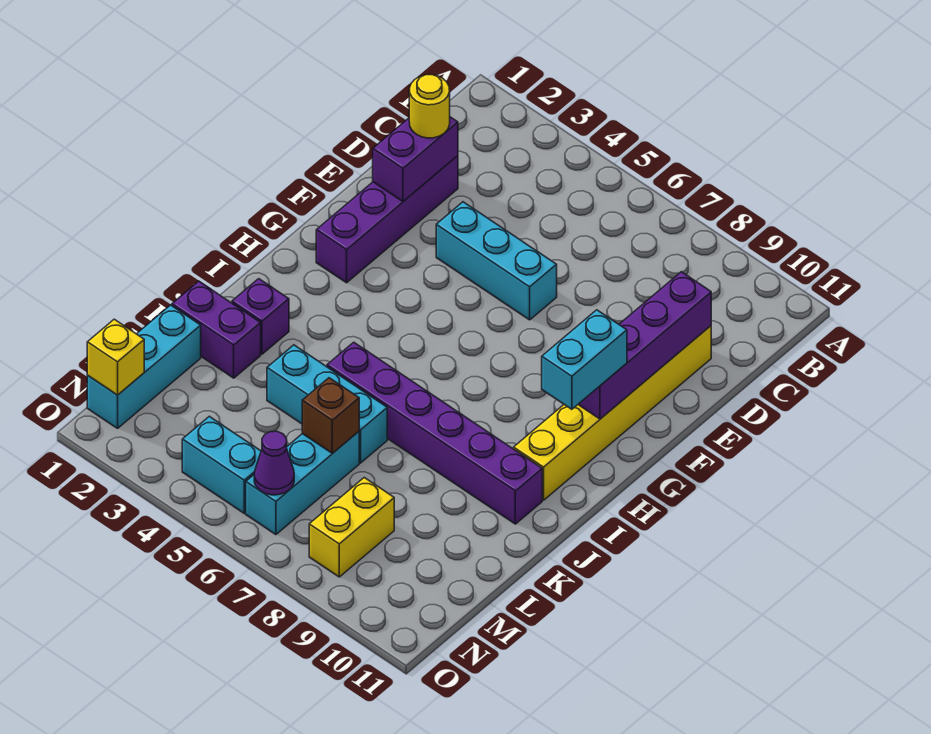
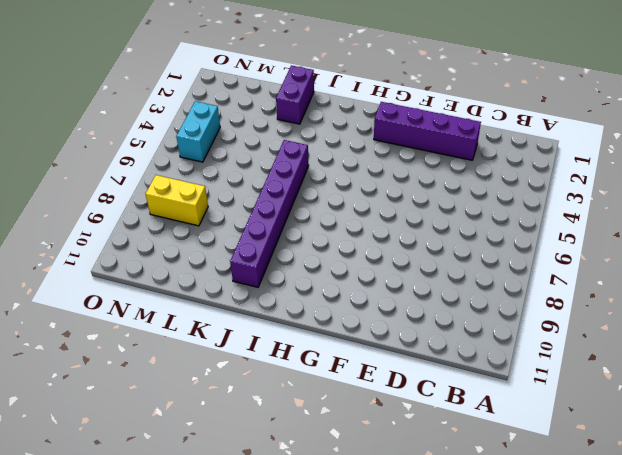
none -> yellow brick D10:I10 level 1
none -> cyan brick E4:E6 level 1
none -> purple brick J2 level 1

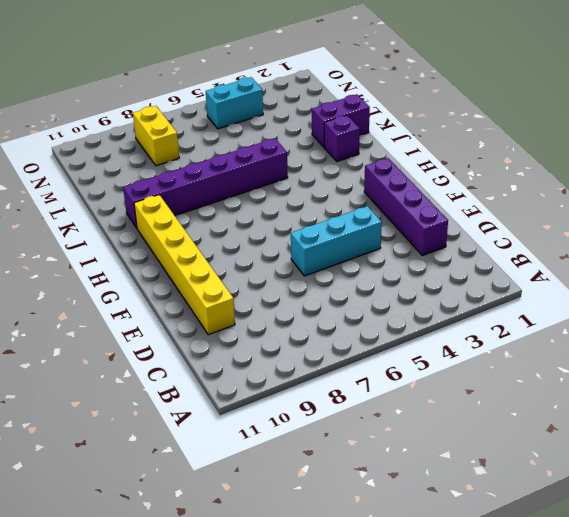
none -> cyan brick K4:K6 level 1
none -> cyan brick L1:N1 level 1
none -> cyan brick L6:N6 level 1

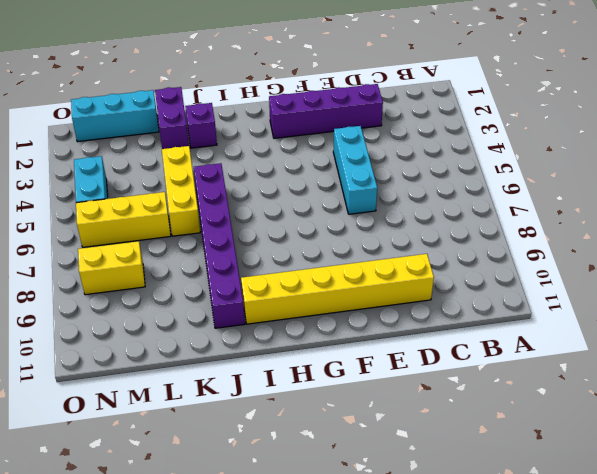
yellow brick K4:K6 level 1 -> cyan brick K4:K6 level 1
yellow brick L6:N6 level 1 -> cyan brick L6:N6 level 1
none -> purple brick D2:E2 level 2
none -> purple brick D10:G10 level 2
none -> brown brick L6 level 2

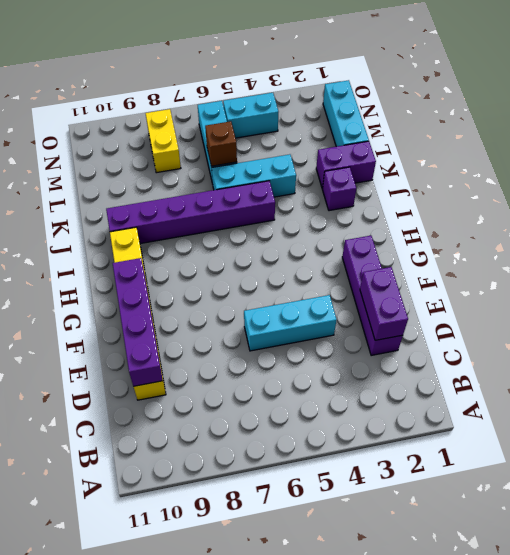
none -> yellow brick N1 level 2
none -> purple cone N6 level 2
none -> yellow round brick D2 level 3

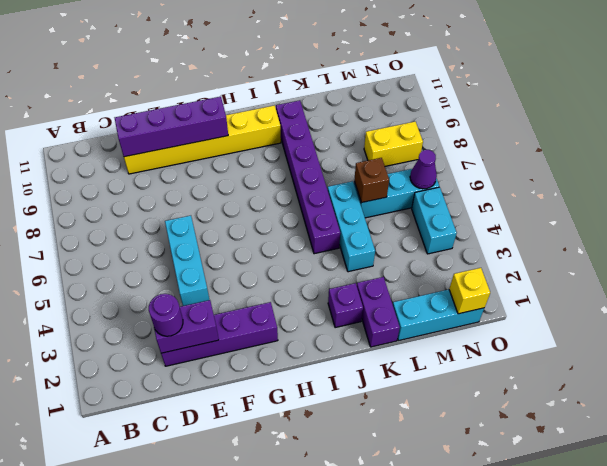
purple round brick D2 level 3 -> yellow round brick D2 level 3
none -> cyan brick G10:H10 level 3

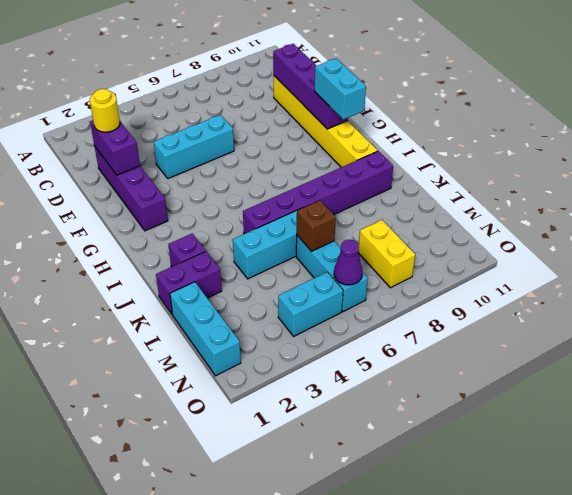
none -> yellow brick N1 level 2

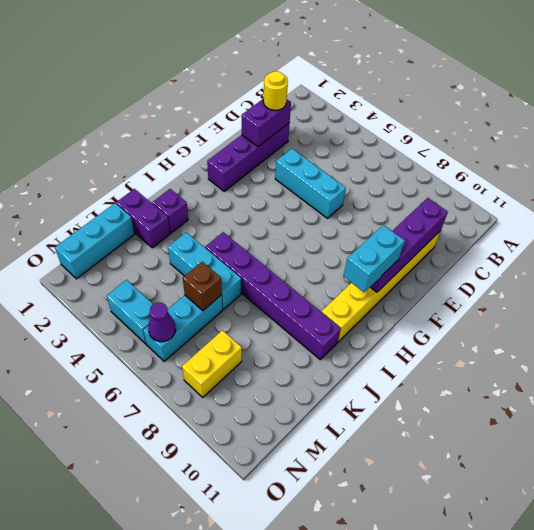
none -> yellow brick N1 level 2

